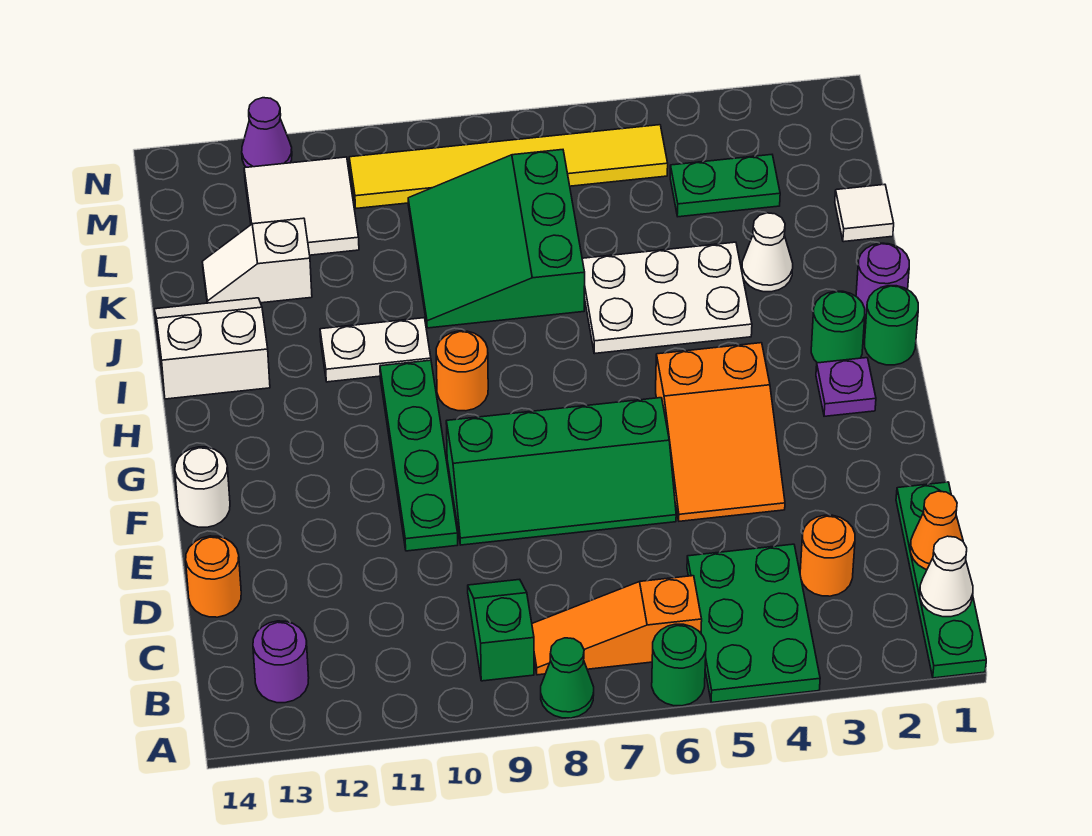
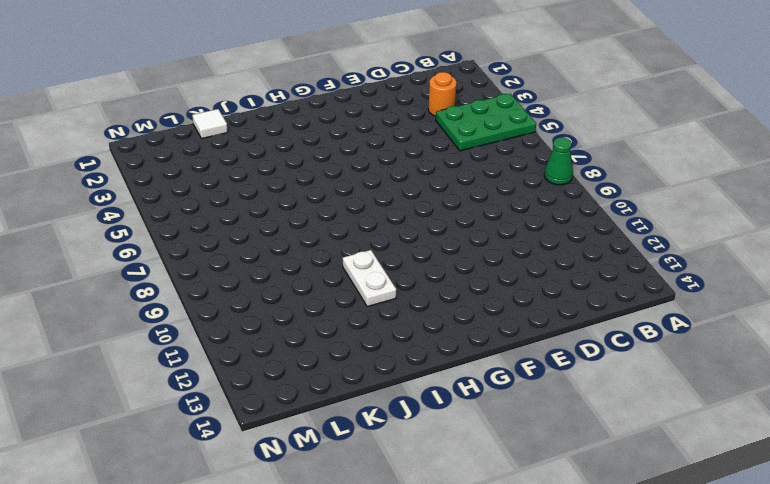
none -> green plate A1:D1 level 1
none -> green round brick A6 level 1
none -> orange slope B6:B8 level 1 top 6
none -> green slope B9:C9 level 1 top B

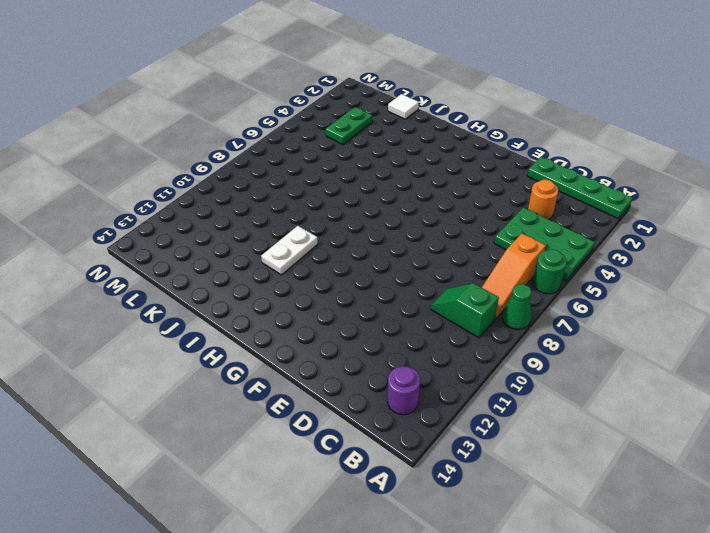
none -> orange round brick D14 level 1
none -> orange slope E4:G5 level 1 top G
none -> green slope E6:F9 level 1 top F
none -> green plate E10:H10 level 1

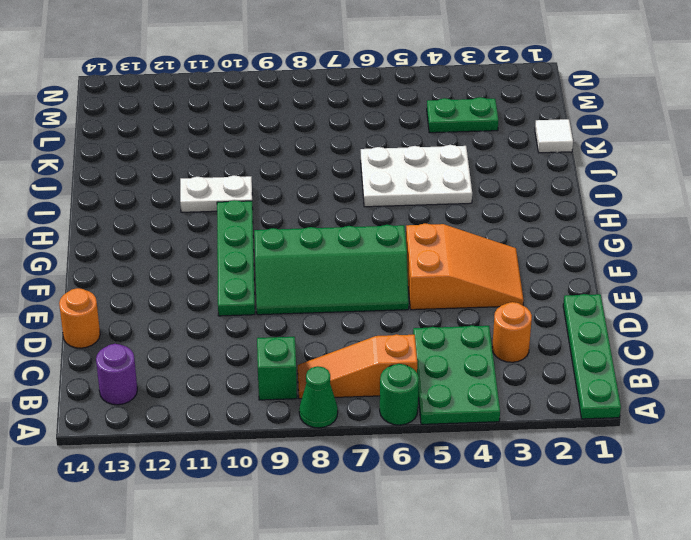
orange slope E3:F5 level 1 top 5 -> orange slope E4:G5 level 1 top G
none -> white round brick F14 level 1
none -> purple plate G2 level 1
none -> green round brick H1 level 1
none -> green round brick H2 level 1

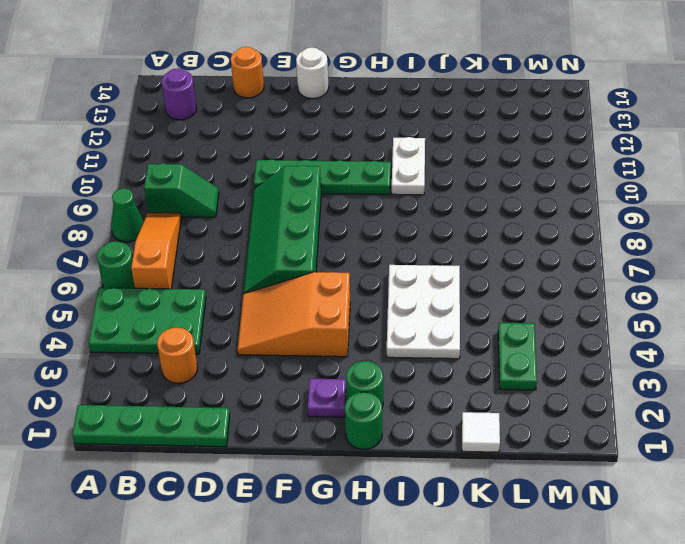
none -> orange round brick H9 level 1
none -> purple round brick I1 level 1
none -> white slope I13:J14 level 1 top I
none -> white cone J3 level 1

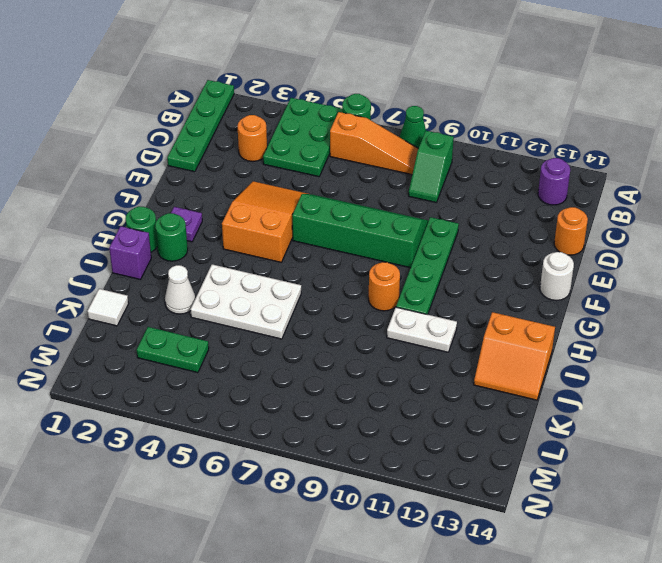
purple brick I1 level 1 -> purple round brick I1 level 1
orange slope I13:J14 level 1 top I -> white slope I13:J14 level 1 top I
none -> green slope J7:L9 level 1 top 7
none -> white slope K12:K13 level 1 top 12
none -> white tile L11:M12 level 1
none -> yellow tile M5:M10 level 1

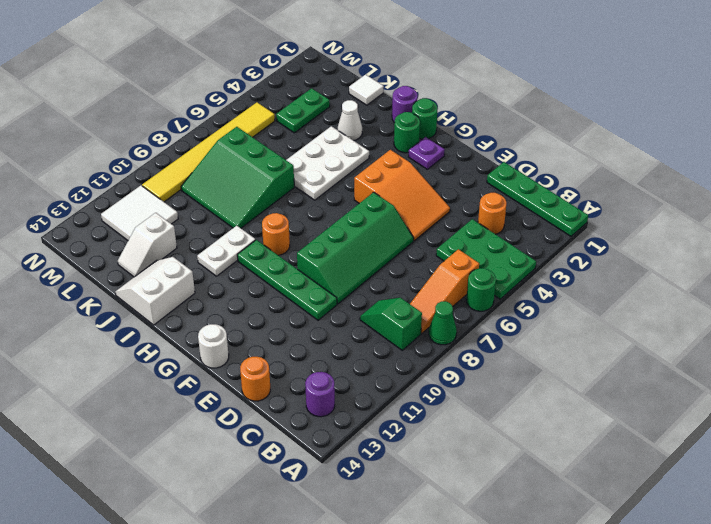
none -> purple cone N12 level 1
none -> white cone B1 level 2
none -> orange cone C1 level 2

